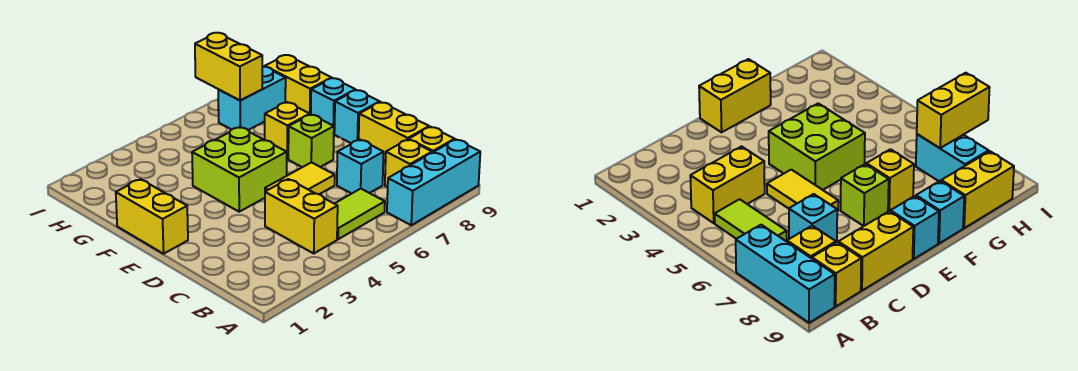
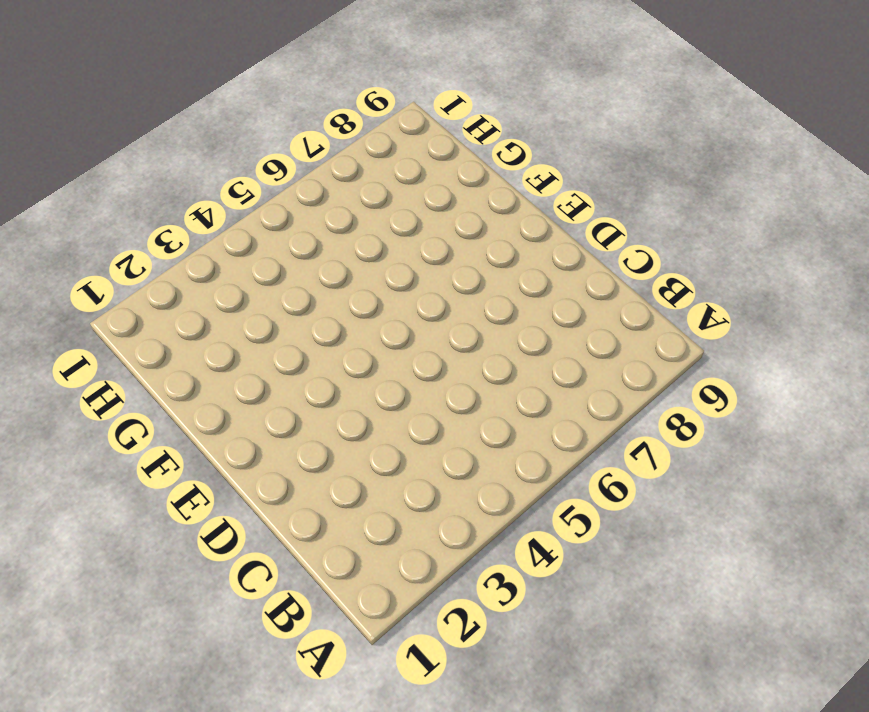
none -> cyan brick A7:A9 level 1
none -> yellow brick B4:C4 level 1
none -> lime tile B5:B6 level 1

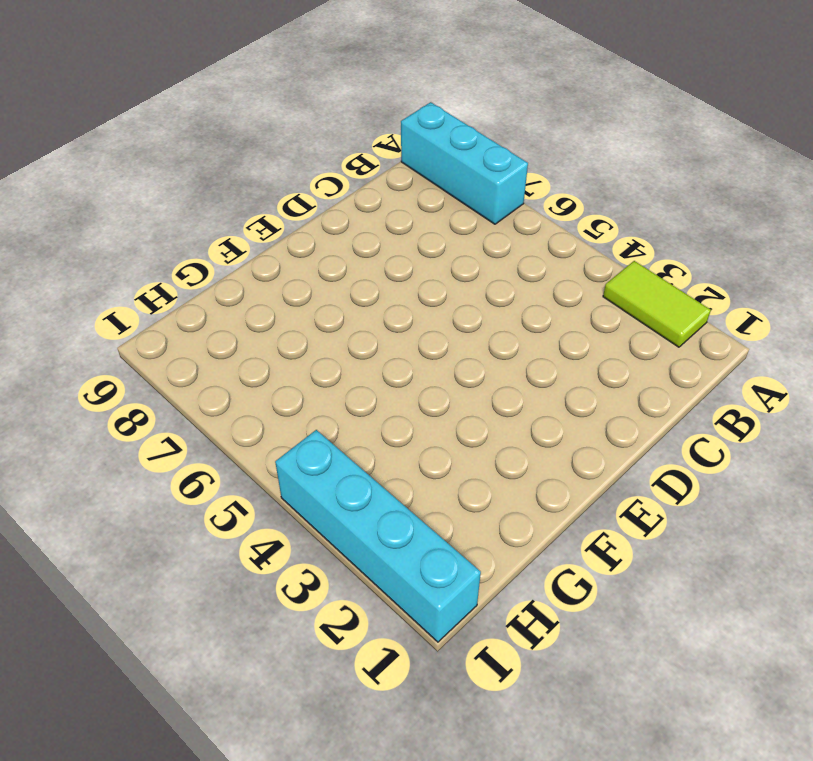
lime tile A2:A3 level 1 -> lime tile B5:B6 level 1
cyan brick I1:I4 level 1 -> none
none -> yellow brick B4:C4 level 1
none -> yellow brick B8 level 1
none -> yellow brick B9 level 1

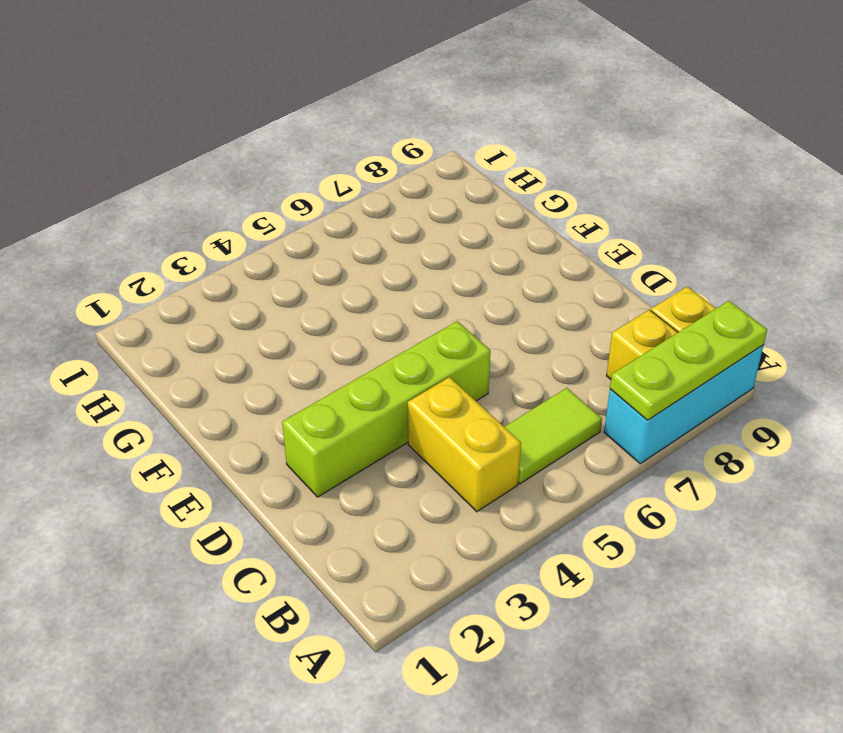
lime plate A7:A9 level 2 -> none
lime brick D2:D5 level 1 -> yellow tile D5:D6 level 1
none -> cyan brick C7 level 1
none -> yellow brick C9:D9 level 1
none -> yellow brick E1:F1 level 1

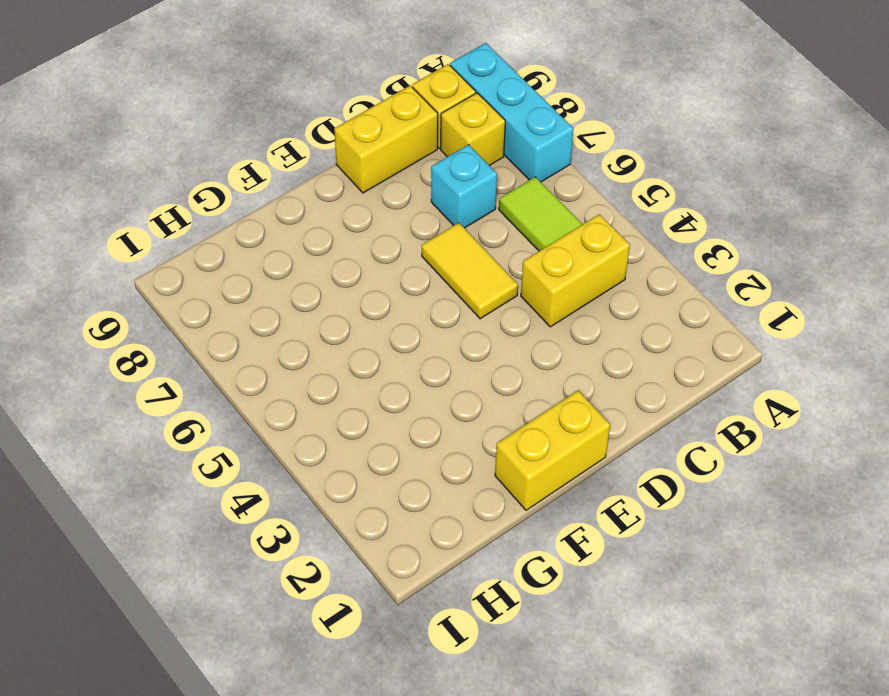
none -> lime brick E4:F5 level 1
none -> lime brick E7 level 1
none -> cyan brick E9 level 1

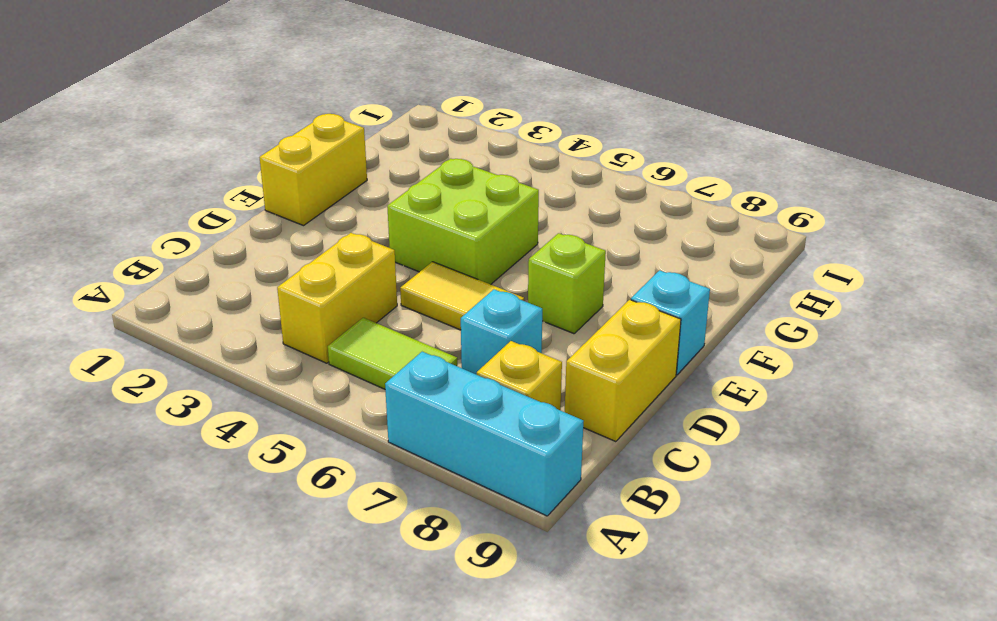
none -> yellow brick B9 level 1
none -> yellow brick F7 level 1
none -> cyan brick F9 level 1

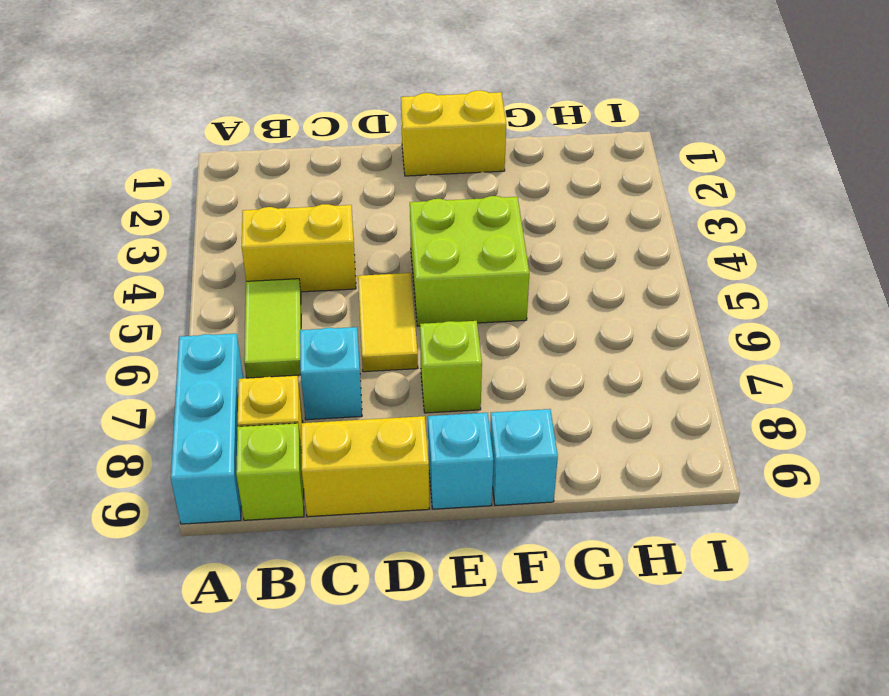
lime brick B9 level 1 -> yellow brick B9 level 1
none -> yellow brick F7 level 1
none -> yellow brick G9:H9 level 1
none -> cyan brick H7:H8 level 1

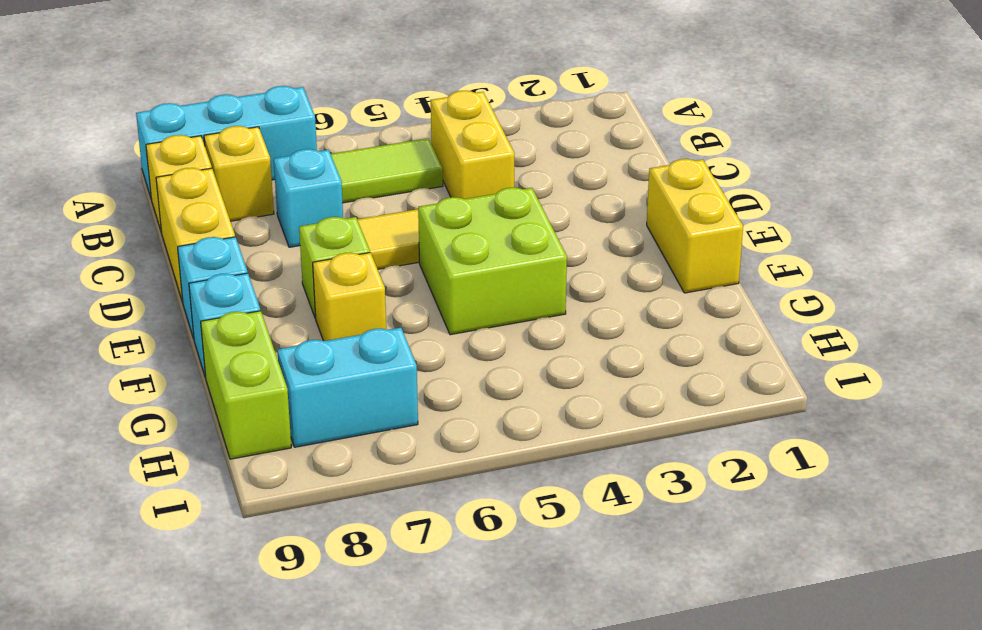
lime brick G9:H9 level 1 -> yellow brick G9:H9 level 1
none -> yellow brick H7:I7 level 2

